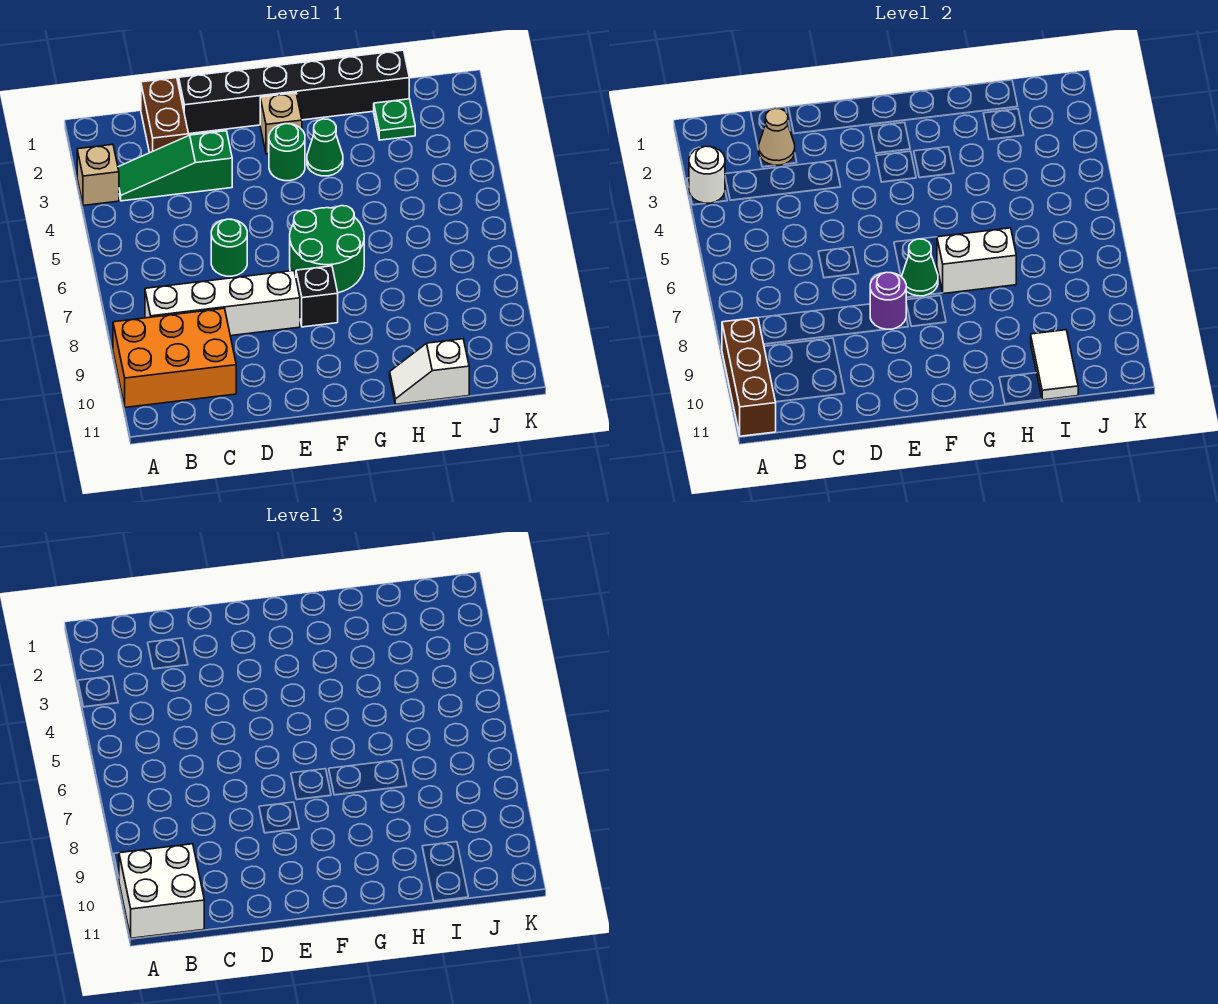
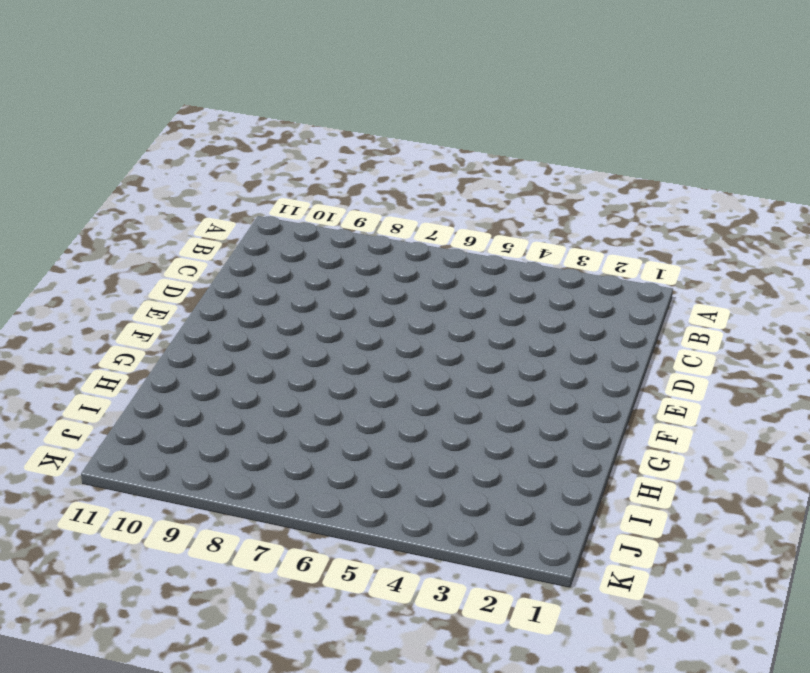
none -> tan brick A3 level 1
none -> orange brick A9:C10 level 1
none -> green slope B3:D3 level 1 top D

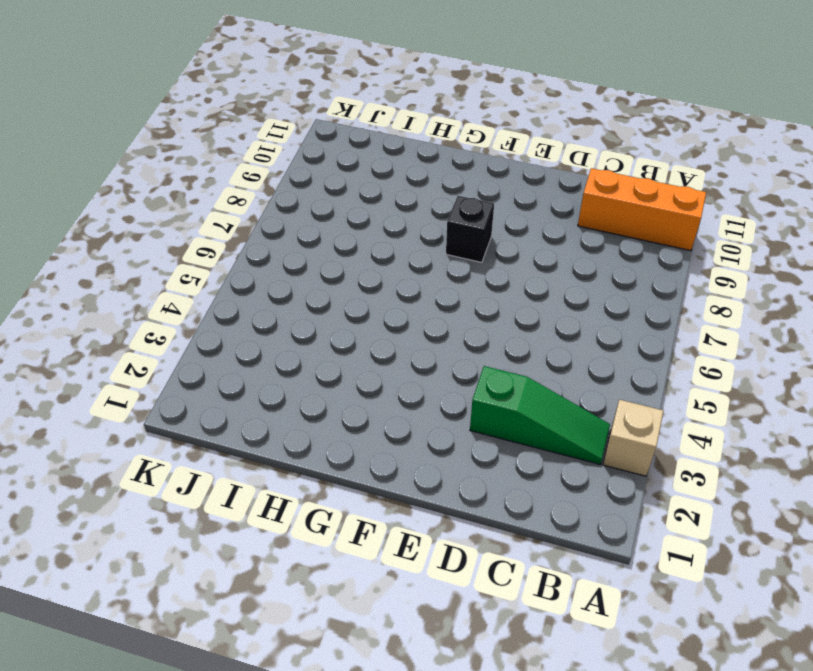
orange brick A10:C10 level 1 -> orange brick A9:C10 level 1
none -> white brick B8:E8 level 1
none -> brown brick C1:C2 level 1
none -> black brick D1:I1 level 1

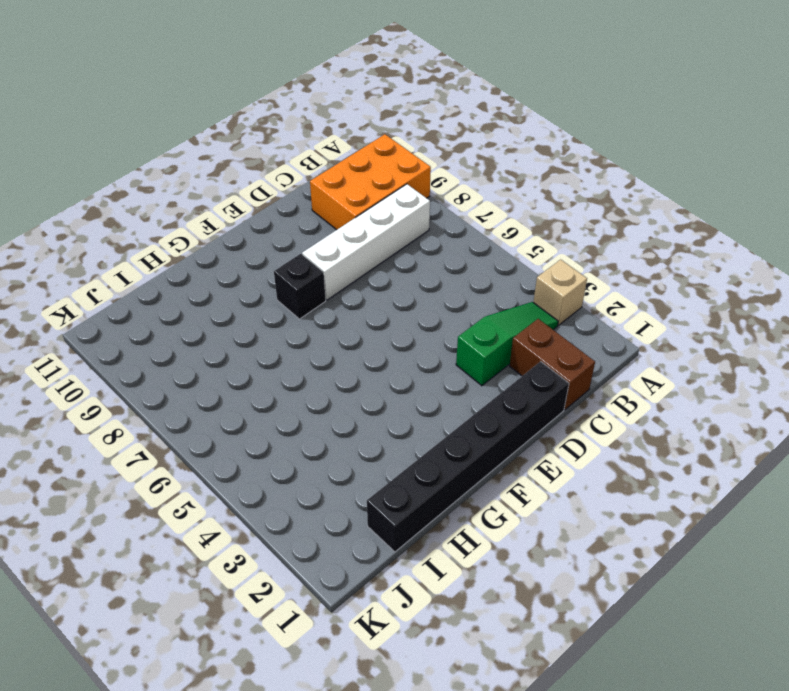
none -> green round brick D6 level 1
none -> tan brick F2 level 1
none -> green round brick F3 level 1

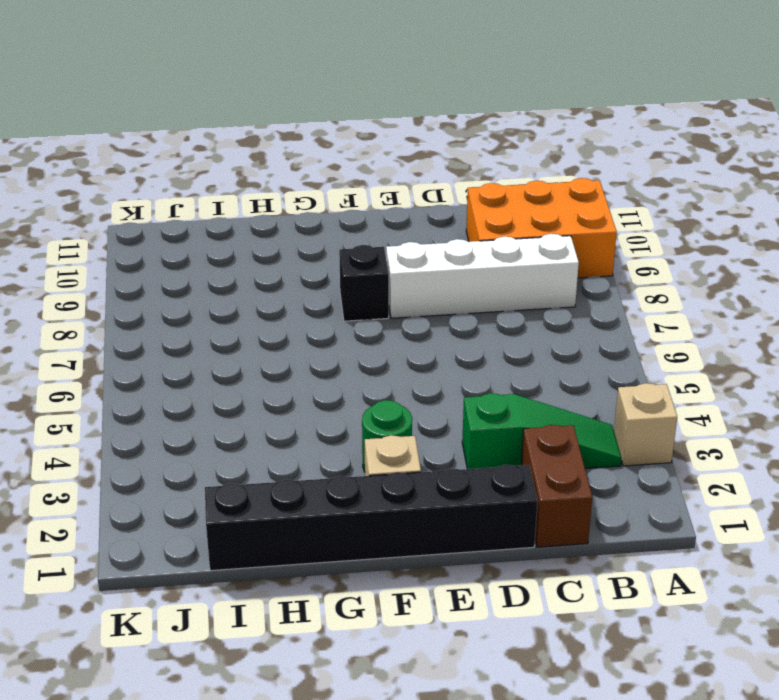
none -> green round brick D6 level 1
none -> green round brick F6:G7 level 1
none -> green cone G3 level 1

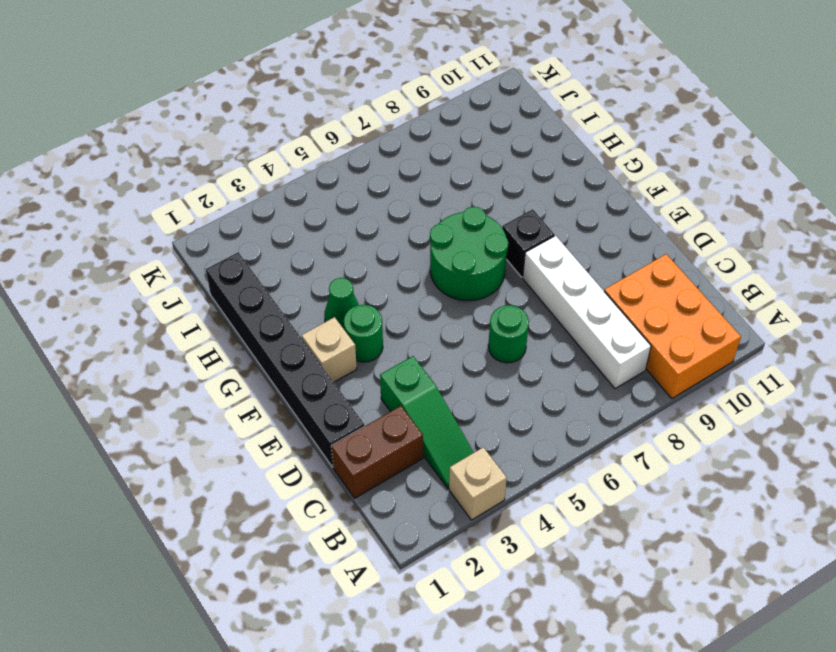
none -> white slope H11:I11 level 1 top I
none -> green plate I2 level 1
none -> white round brick A3 level 2

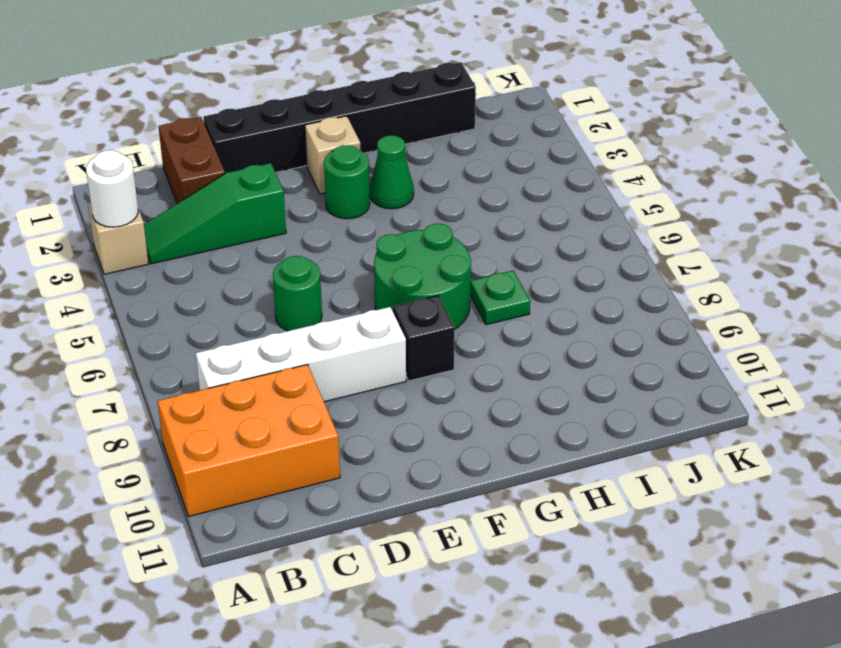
green plate H7 level 1 -> green plate I2 level 1
none -> white slope H11:I11 level 1 top I
none -> brown brick A9:A11 level 2
none -> tan cone C2 level 2

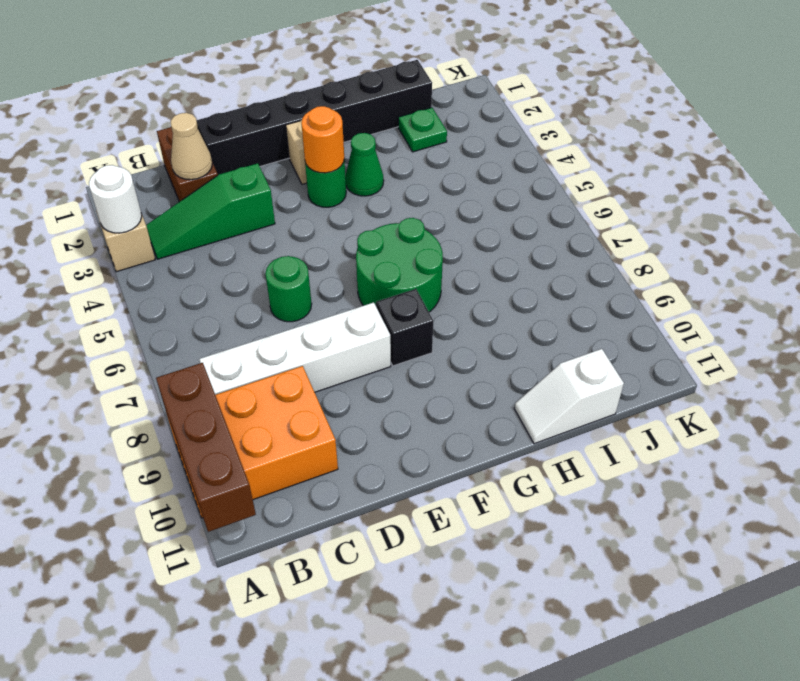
orange round brick F3 level 2 -> none
none -> purple round brick E8 level 2
none -> green cone F7 level 2
none -> white brick G7:H7 level 2

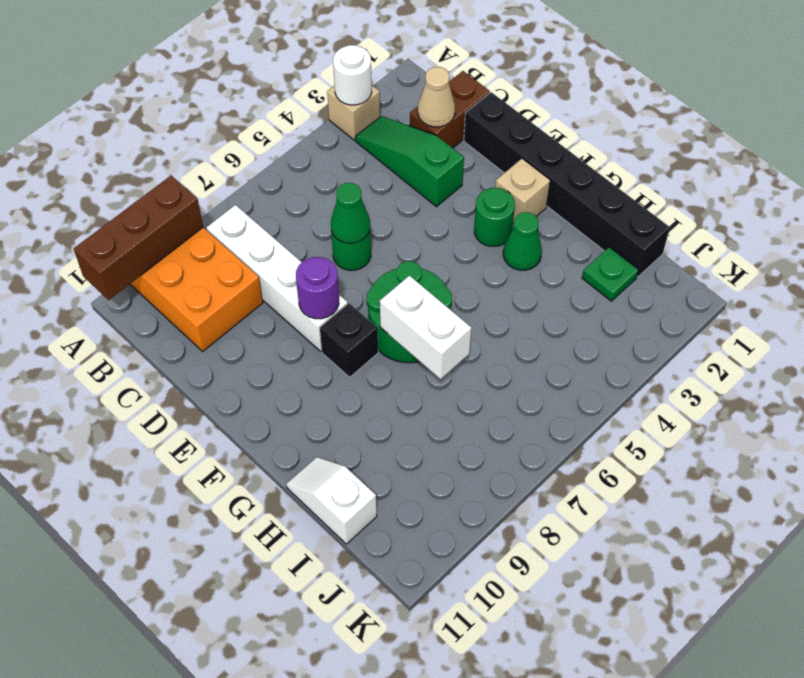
green cone D6 level 2 -> green cone F7 level 2
none -> white tile I10:I11 level 2
none -> white brick A10:B11 level 3

